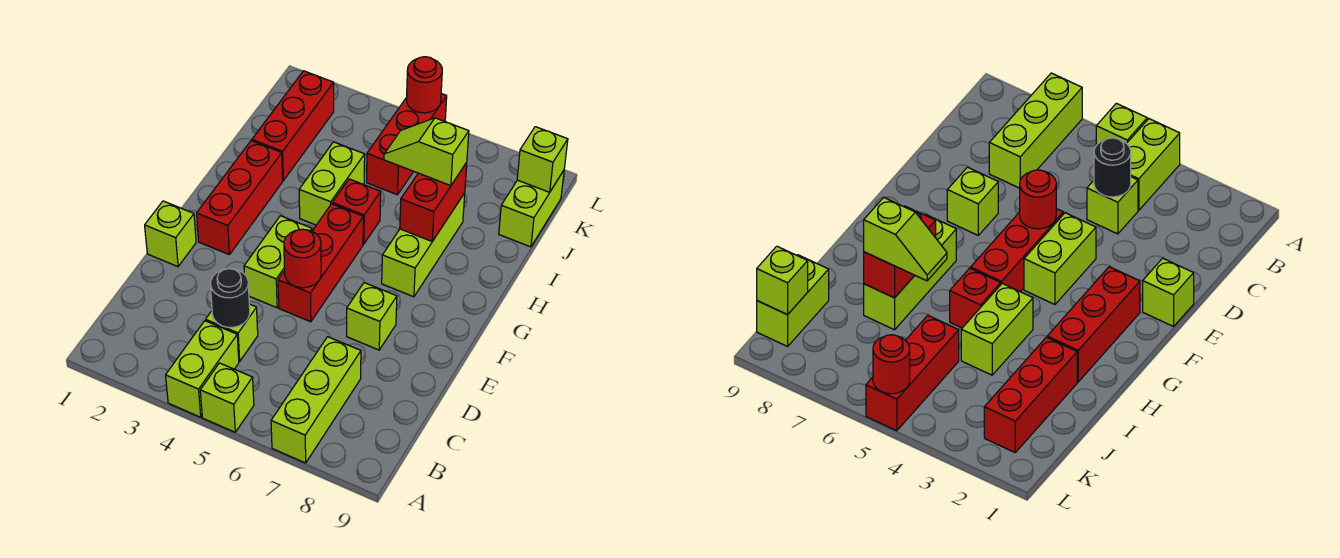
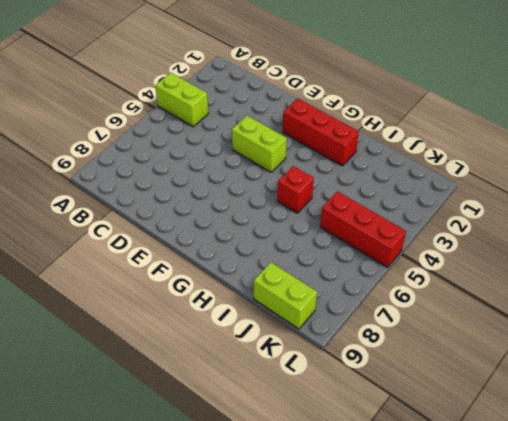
none -> lime brick A5 level 1
none -> lime brick A7:C7 level 1
none -> lime brick C4 level 1

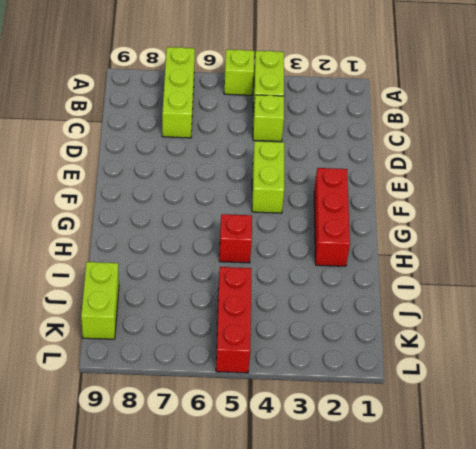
none -> lime brick E1 level 1
none -> red brick E5:G5 level 1
none -> lime brick E7 level 1

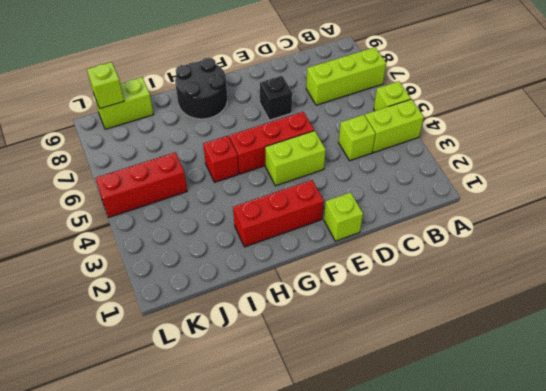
black brick E7 level 1 -> lime brick E7 level 1
black round brick G8:H9 level 1 -> none
none -> lime brick G7:I7 level 1
none -> lime brick H4:I4 level 1
none -> red brick I2:K2 level 1

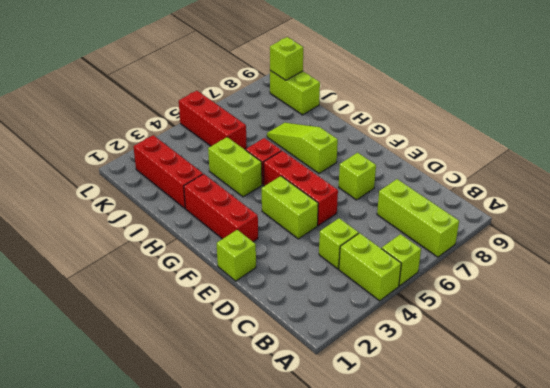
lime slope G7:I7 level 1 top G -> lime brick G7:I7 level 1
none -> black round brick C4 level 2
none -> red round brick E5 level 2
none -> red brick H7:I7 level 2

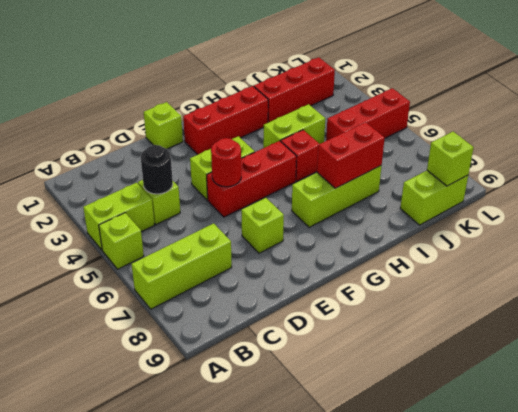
none -> red round brick L5 level 2
none -> lime slope I6:I7 level 3 top 7

